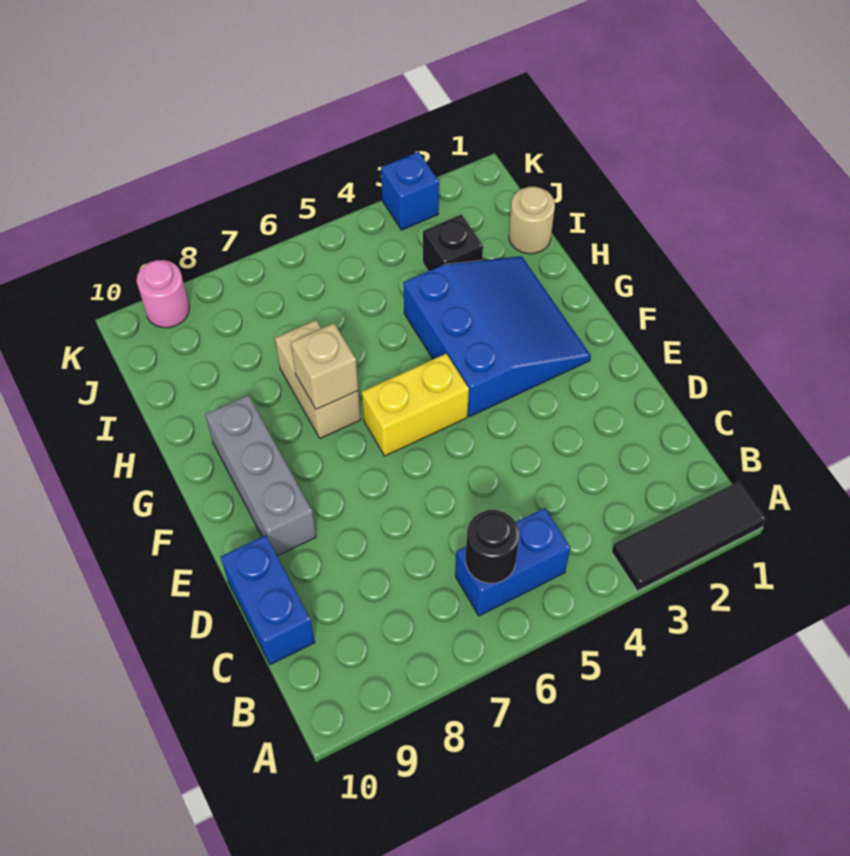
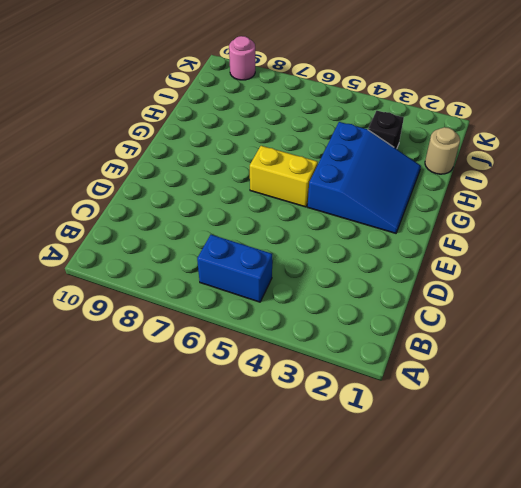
none -> black tile A1:A3 level 1
none -> blue brick C10:D10 level 1
none -> grey brick E9:G9 level 1

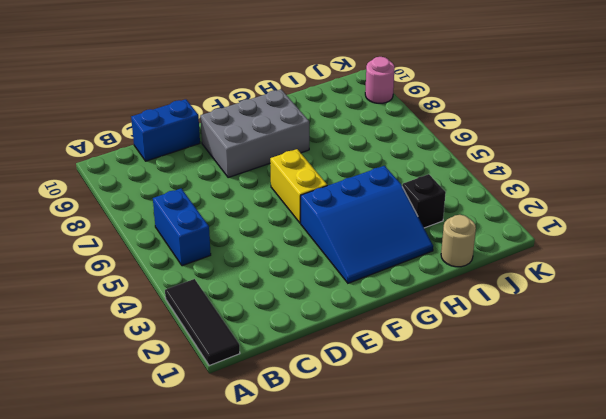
grey brick E8:G9 level 1 -> grey brick E9:G9 level 1
none -> tan brick G7:H7 level 1
none -> blue brick K3 level 1
none -> black round brick B6 level 2

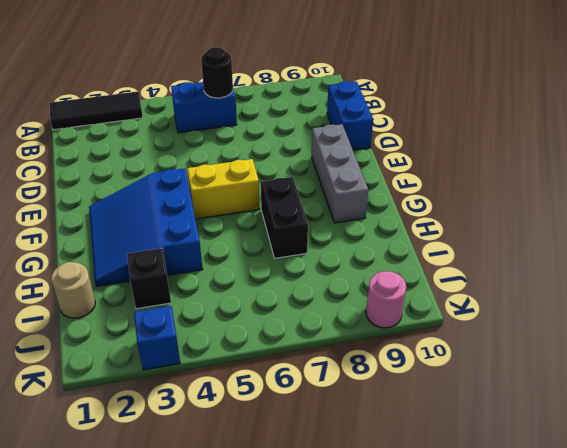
black brick G7:H7 level 1 -> tan brick G7:H7 level 1
none -> tan brick G7 level 2

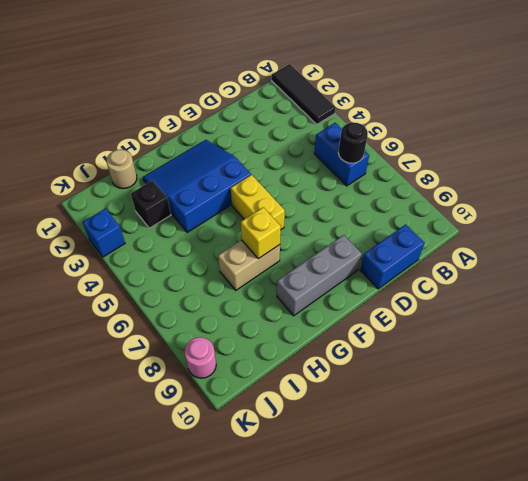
yellow brick G7 level 2 -> tan brick G7 level 2

